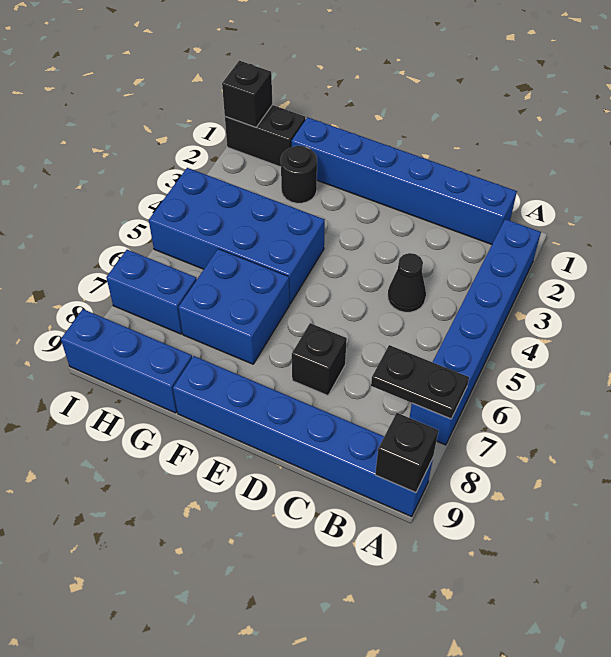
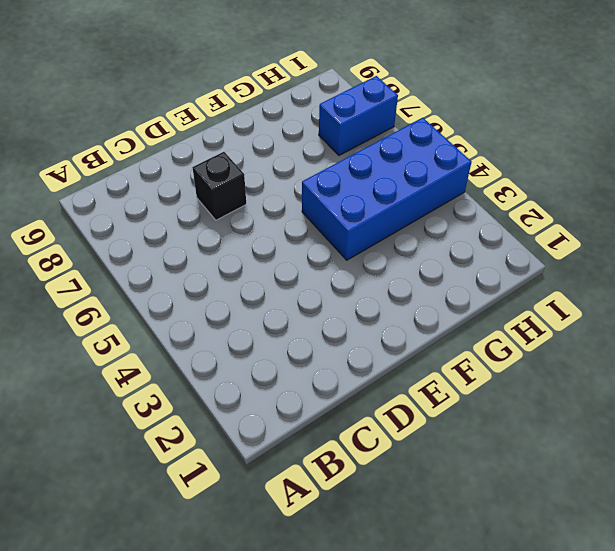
none -> blue brick A2:A7 level 1
none -> blue brick A9:F9 level 1
none -> blue brick B1:G1 level 1

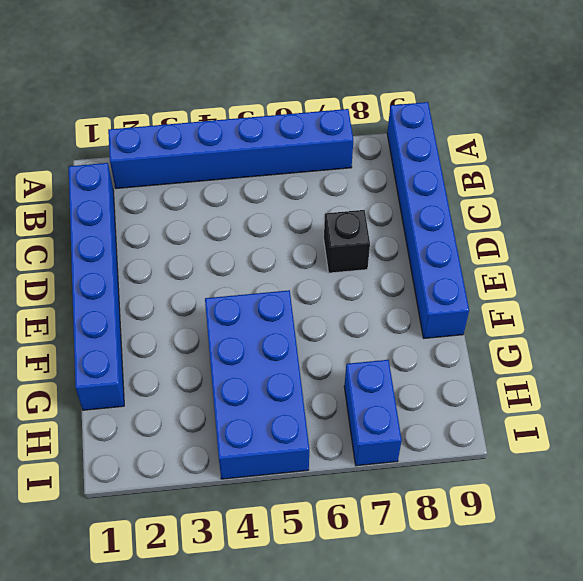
none -> black cone C4 level 1
none -> blue brick F6:G7 level 1
none -> black round brick G2 level 1

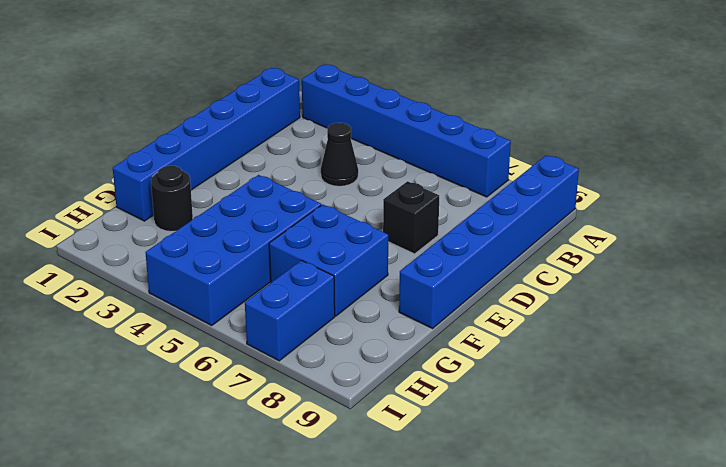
none -> blue brick G9:I9 level 1
none -> black brick H1:I1 level 1
none -> black plate A7:B7 level 2

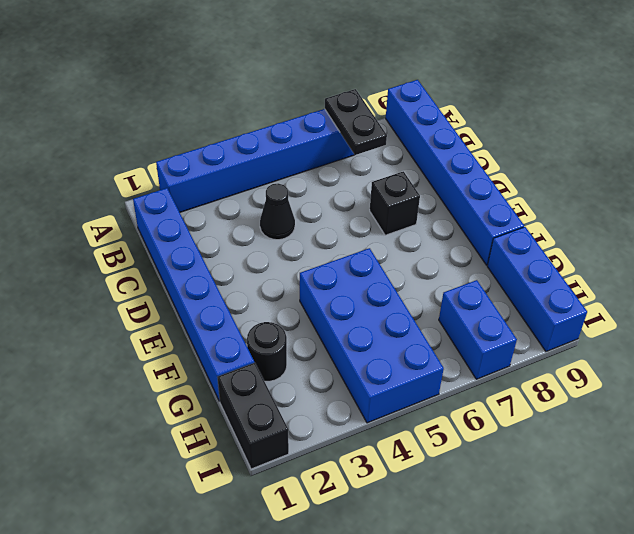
none -> blue brick F6:G7 level 1
none -> black brick A9 level 2
none -> black brick I1 level 2

